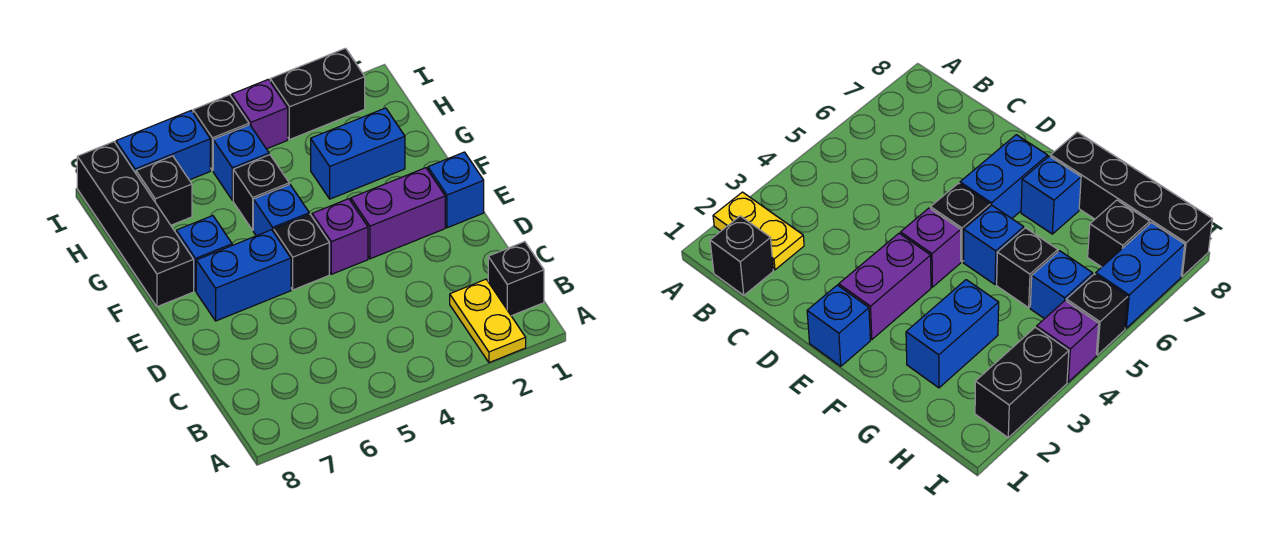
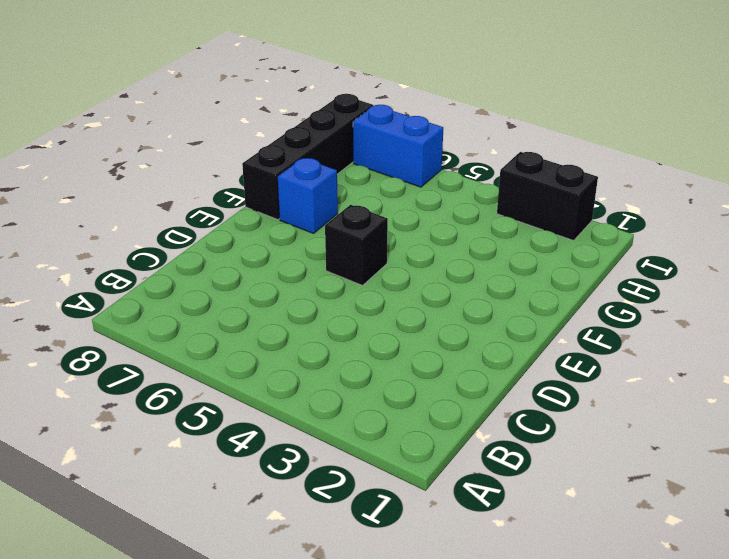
none -> yellow plate A2:B2 level 1
none -> black brick B1 level 1
none -> blue brick E1 level 1

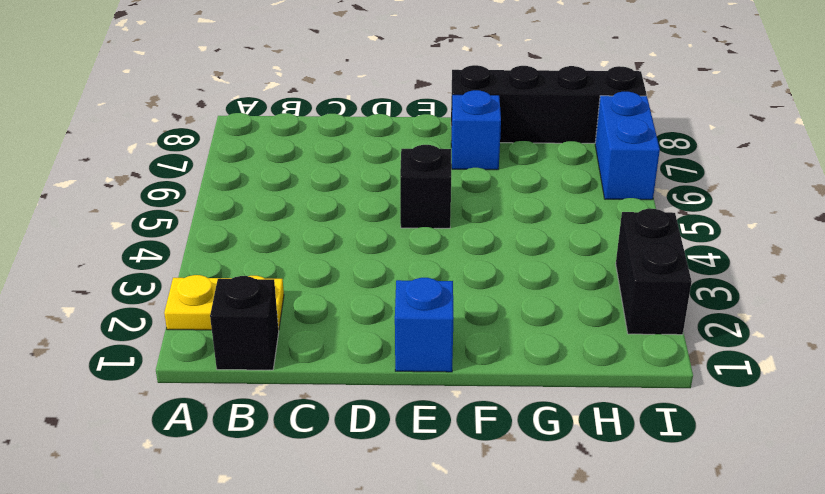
none -> purple brick E2:E3 level 1
none -> purple brick E4 level 1
none -> blue brick E6:E7 level 1

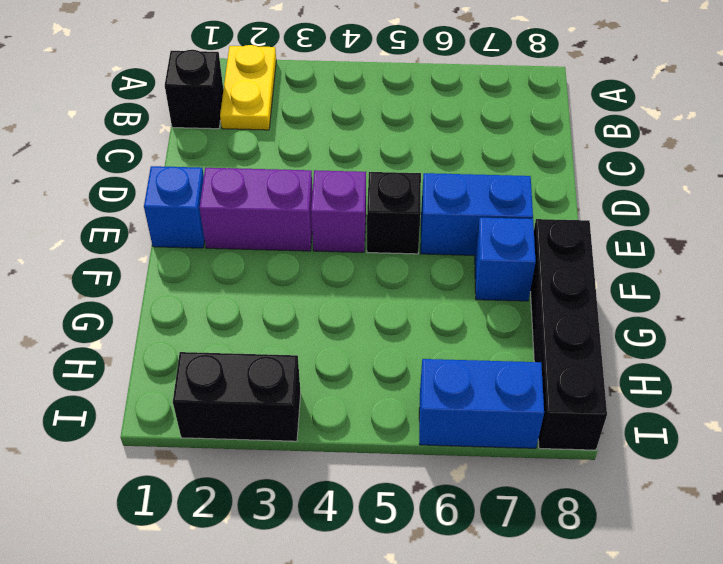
none -> blue brick F5 level 1
none -> blue brick G2:G3 level 1
none -> black brick G5 level 1

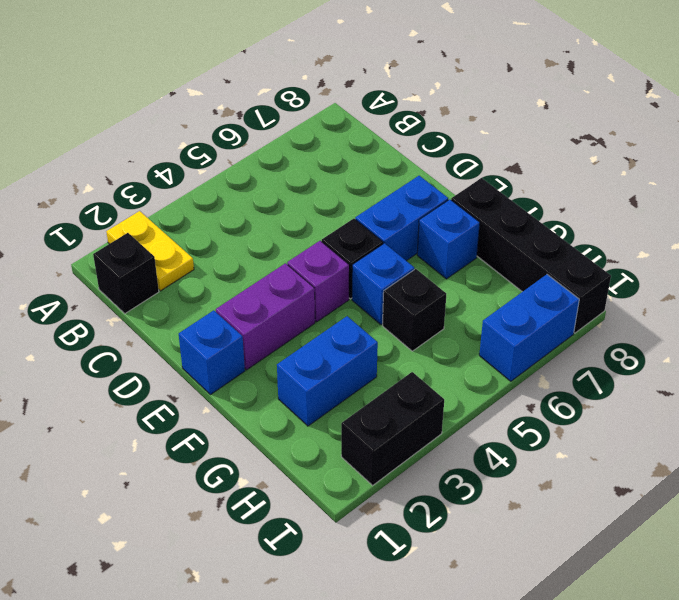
none -> blue brick H5 level 1
none -> black brick H7 level 1
none -> purple brick I4 level 1

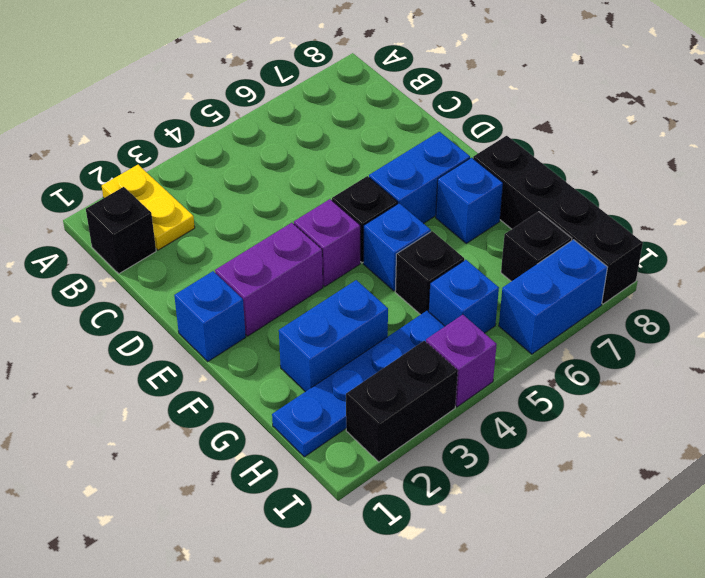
blue plate H1:H4 level 1 -> none
none -> black brick I5 level 1

